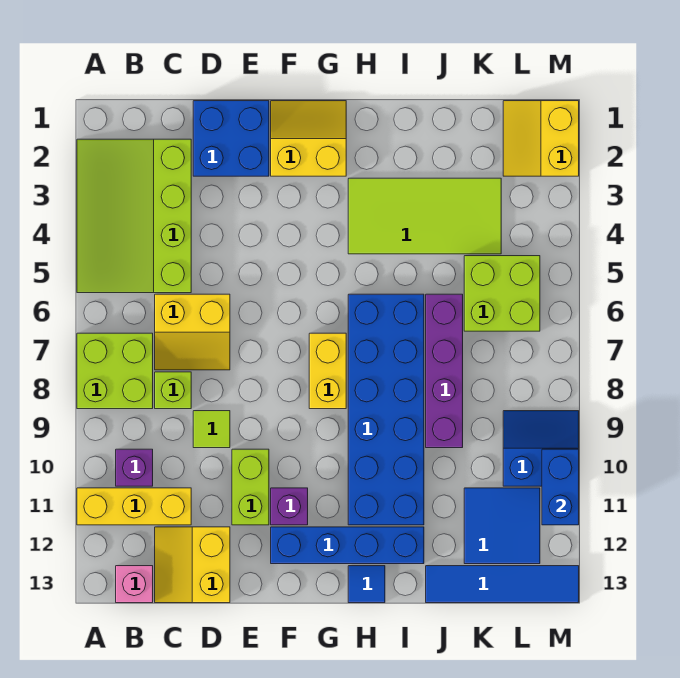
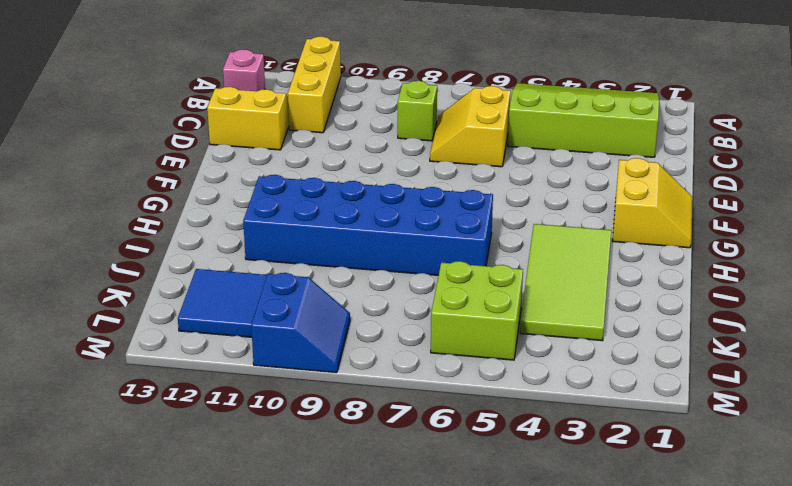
none -> lime brick A7:B8 level 1
none -> purple brick B10 level 1
none -> blue brick D1:E2 level 1

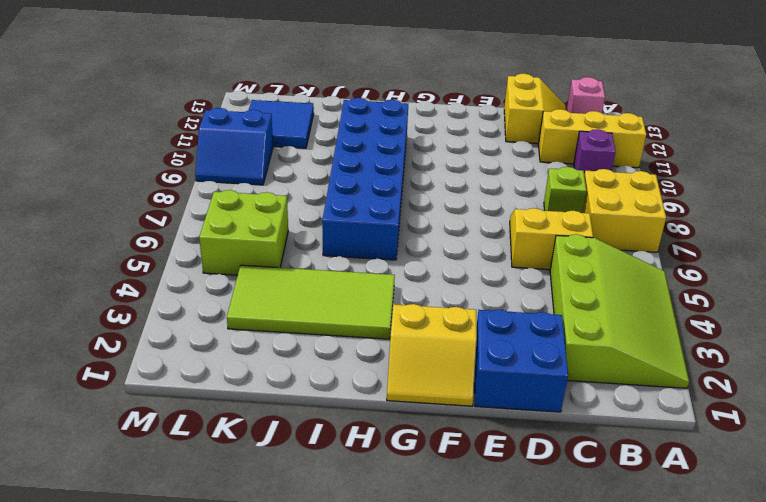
yellow brick A7:B8 level 1 -> lime brick A7:B8 level 1
none -> lime tile D9 level 1
none -> lime brick E10:E11 level 1
none -> purple brick F11 level 1

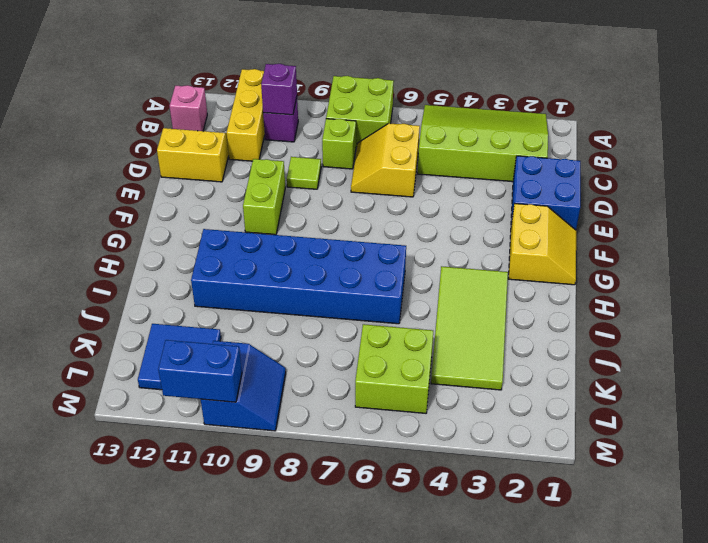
purple brick B10 level 2 -> purple brick F11 level 1
lime brick E10:F10 level 1 -> lime brick E10:E11 level 1
none -> blue brick F12:I12 level 1
none -> yellow brick G7:G8 level 1
none -> blue tile H13 level 1

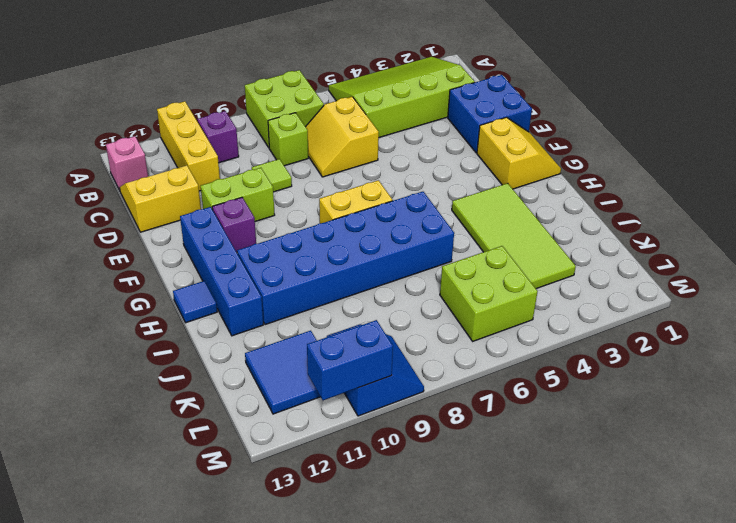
none -> purple brick J6:J9 level 1
none -> blue tile J13:M13 level 1
none -> yellow slope L1:M2 level 1 top M

